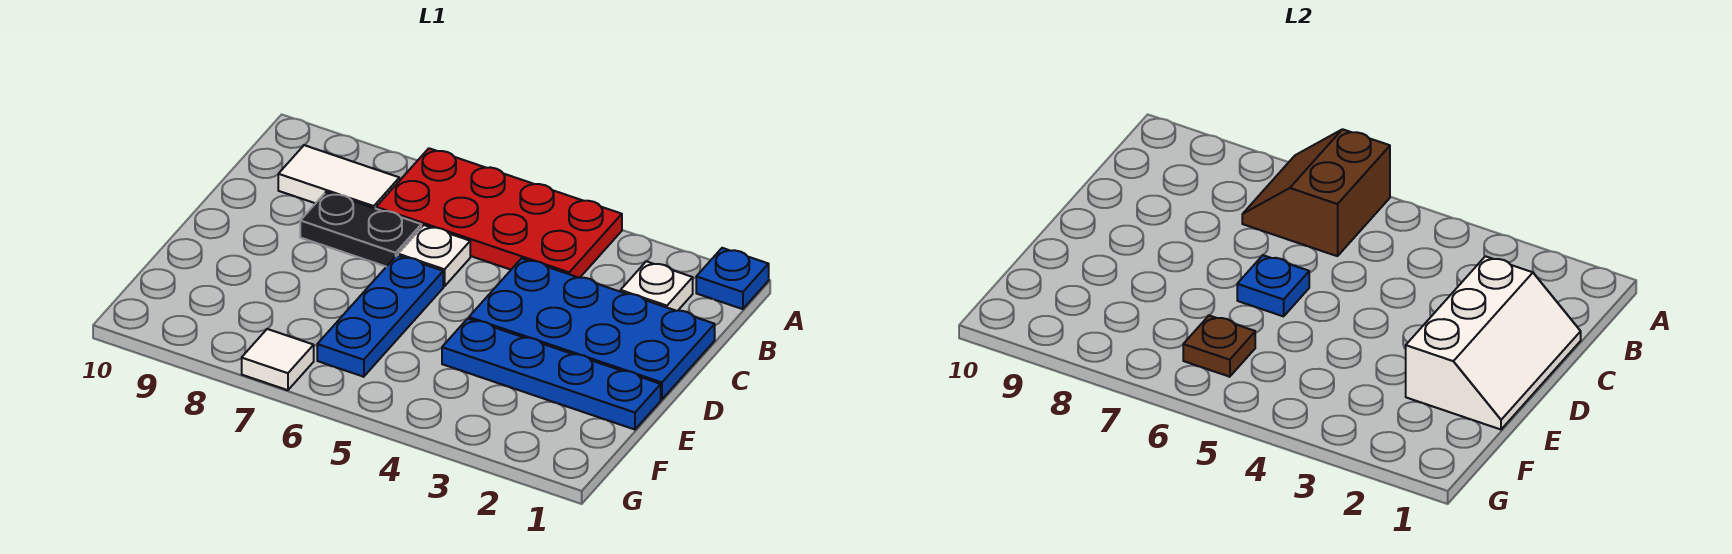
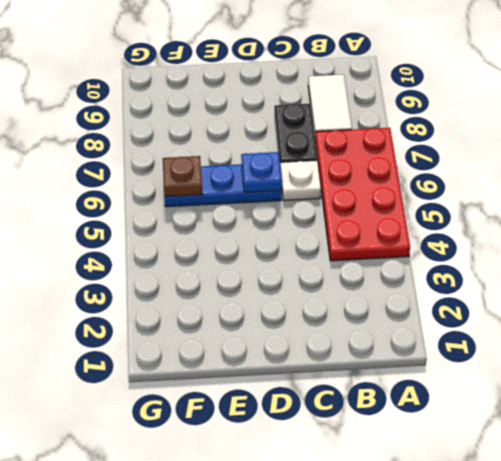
none -> blue plate A1 level 1
none -> white plate B2 level 1
none -> blue plate C1:D4 level 1

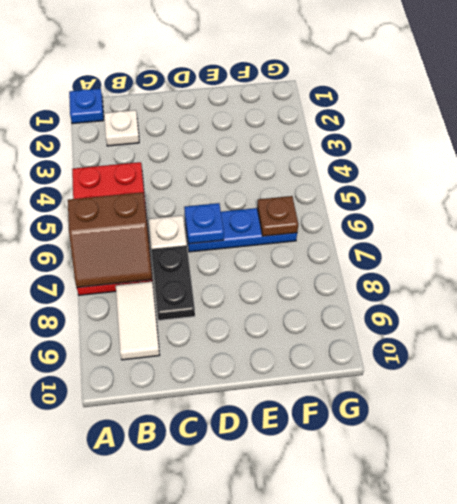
none -> blue plate C1:D4 level 1
none -> blue plate E1:E4 level 1
none -> white tile G7 level 1

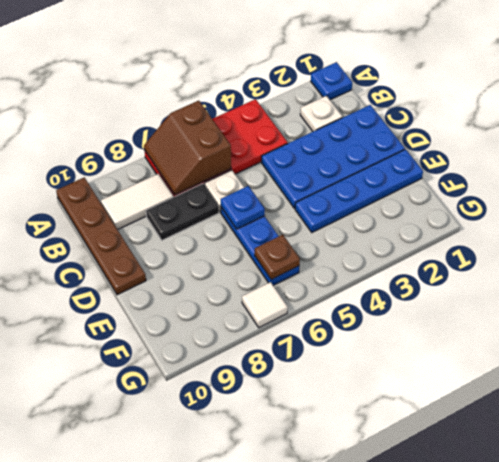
brown plate A10:D10 level 1 -> none
none -> white slope C1:E2 level 2 top 2

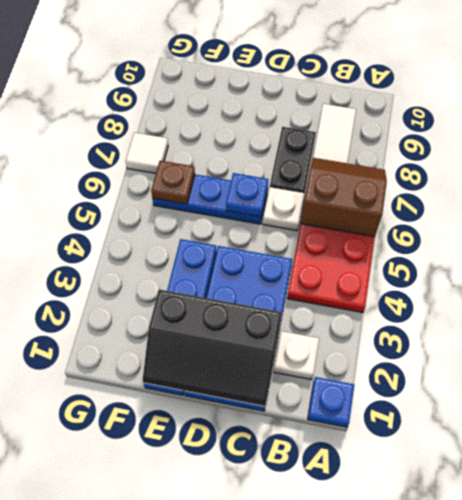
black slope C1:E2 level 2 top 2 -> white slope C1:E2 level 2 top 2

